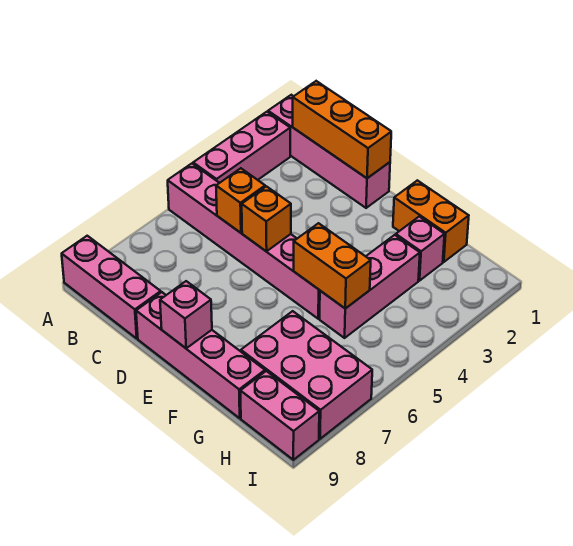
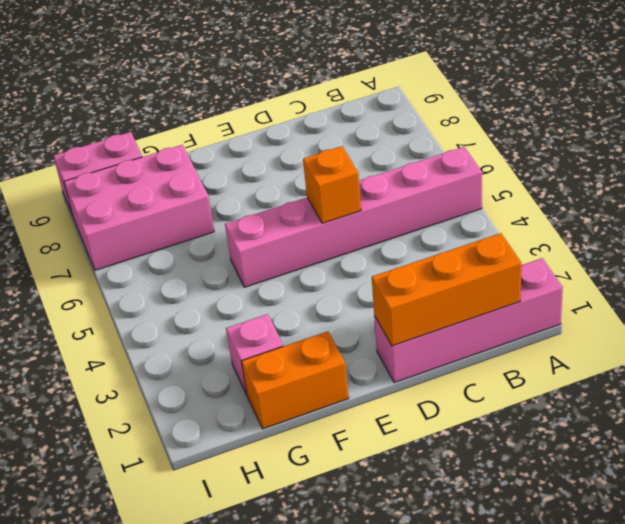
none -> pink brick A2:A4 level 1
none -> pink brick A9:C9 level 1
none -> pink brick D9:G9 level 1

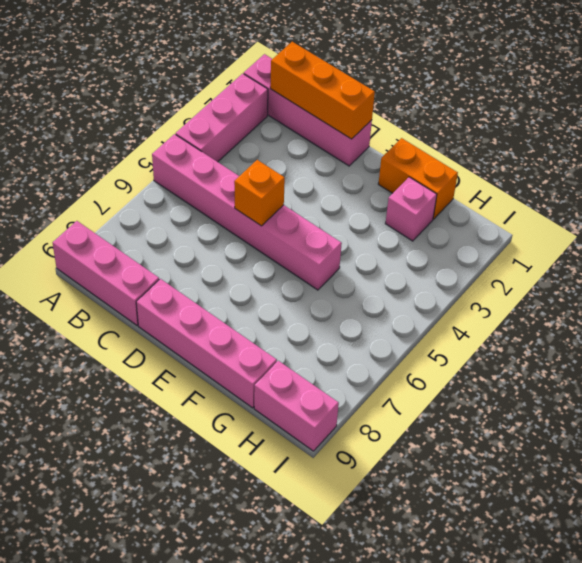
none -> pink brick G3:G5 level 1
none -> pink brick G7:I8 level 1
none -> orange brick C5 level 2

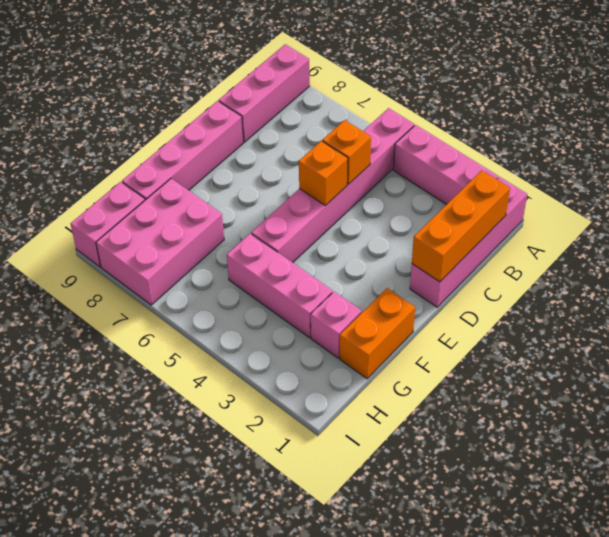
none -> pink brick E9 level 2
none -> orange brick F5:G5 level 2

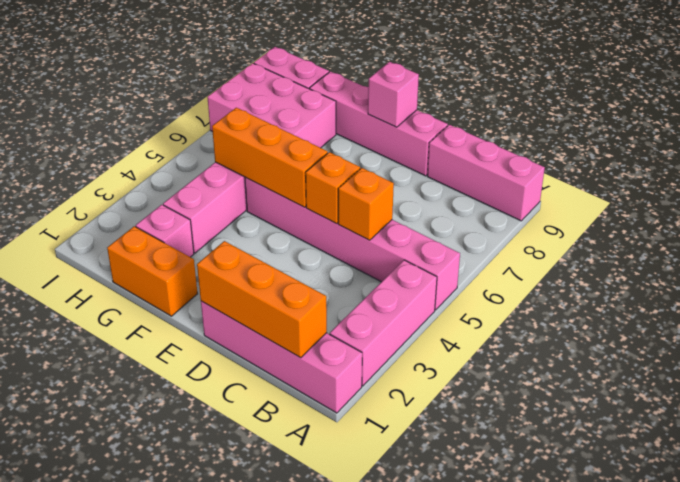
orange brick E5:G5 level 2 -> orange brick F5:G5 level 2

